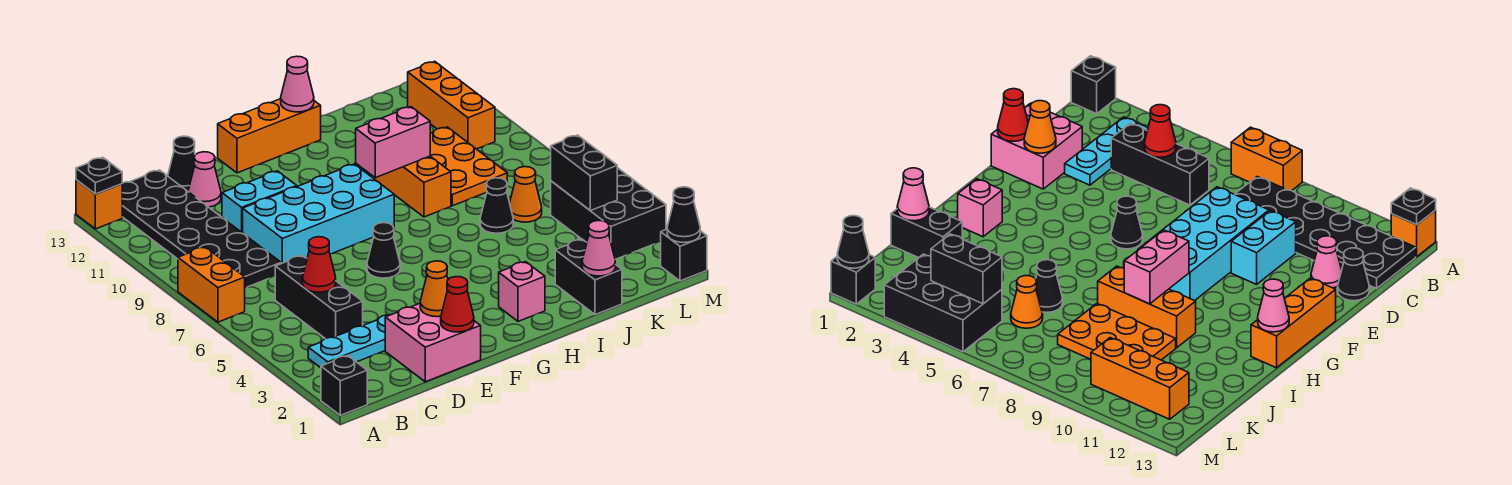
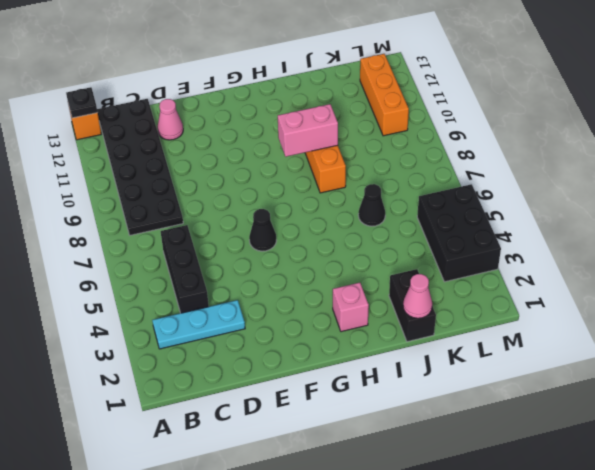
none -> black brick A1 level 1
none -> orange brick A7:A8 level 1
none -> pink brick D1:E2 level 1
none -> cyan brick D8:G9 level 1

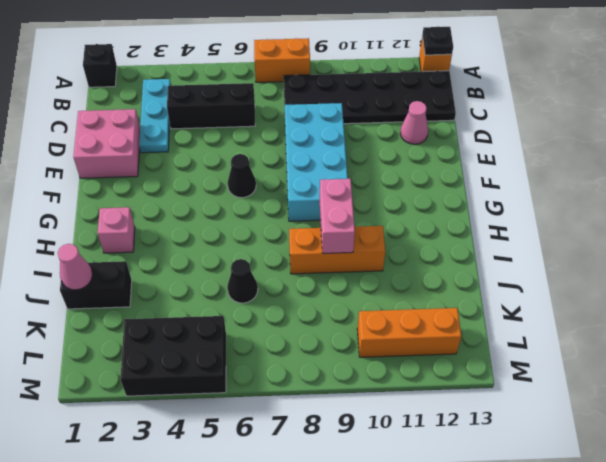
none -> cyan brick D10:E10 level 1
none -> black cone D13 level 1
none -> orange brick F13:H13 level 1
none -> orange plate J8:K10 level 1

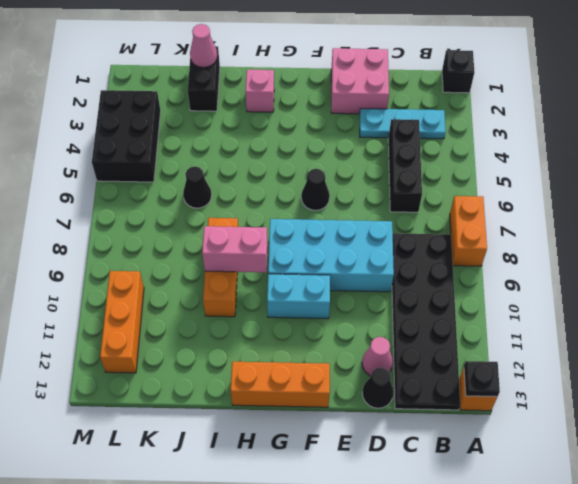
cyan brick F10:G10 level 1 -> cyan brick D10:E10 level 1
none -> orange plate J8:K10 level 1
none -> orange cone K6 level 1
none -> black brick M1 level 1
none -> red cone C5 level 2

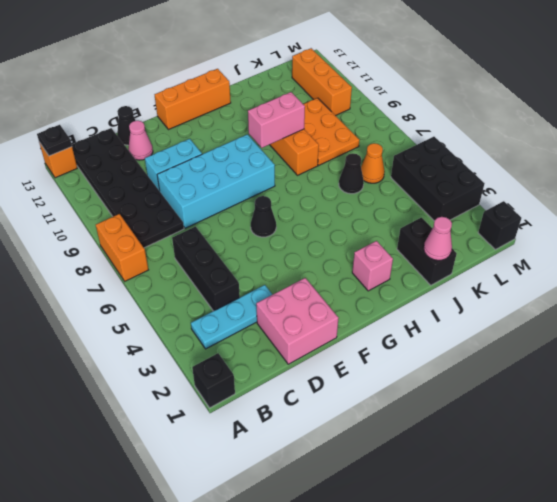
none -> red cone C5 level 2
none -> red cone E1 level 2
none -> orange cone E2 level 2
none -> pink cone H13 level 2

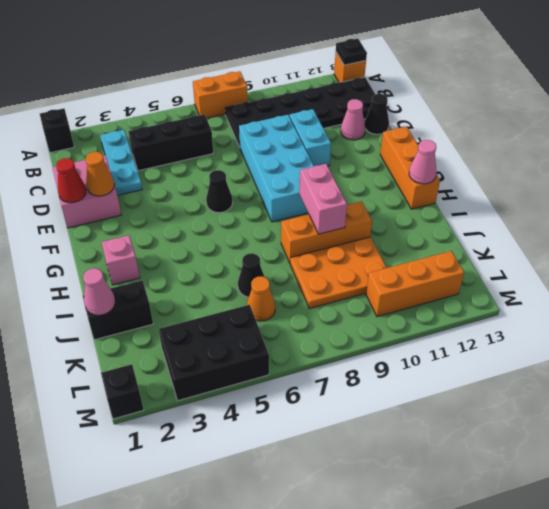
none -> red cone C5 level 2
none -> black brick L4:L5 level 2
none -> black cone M1 level 2

